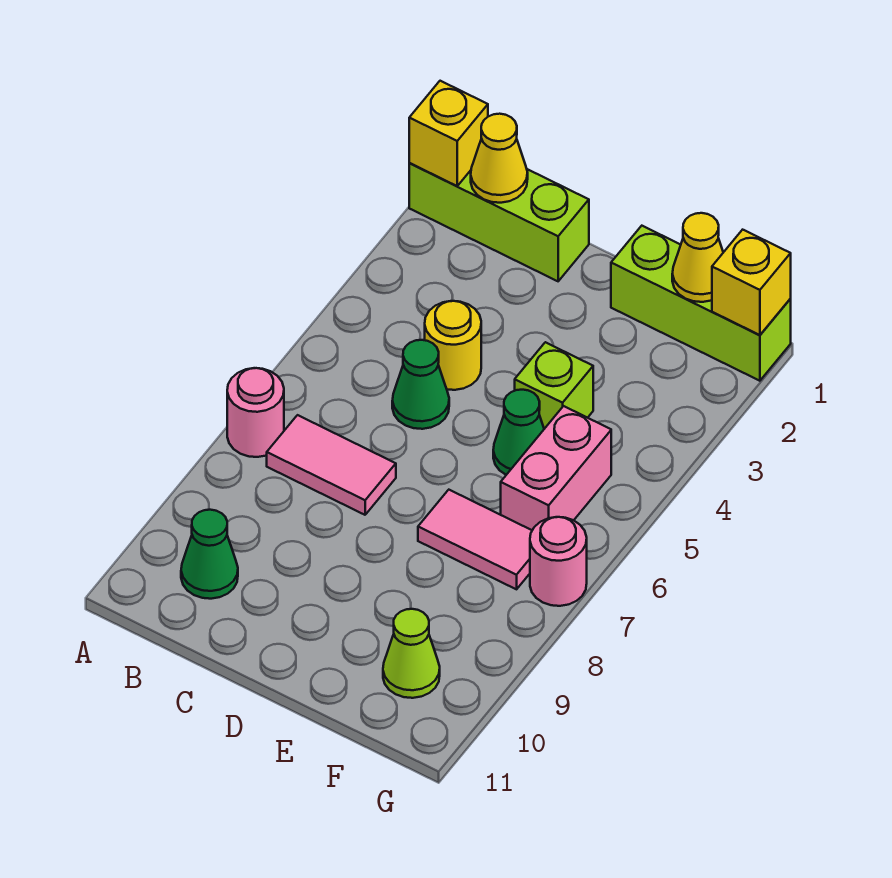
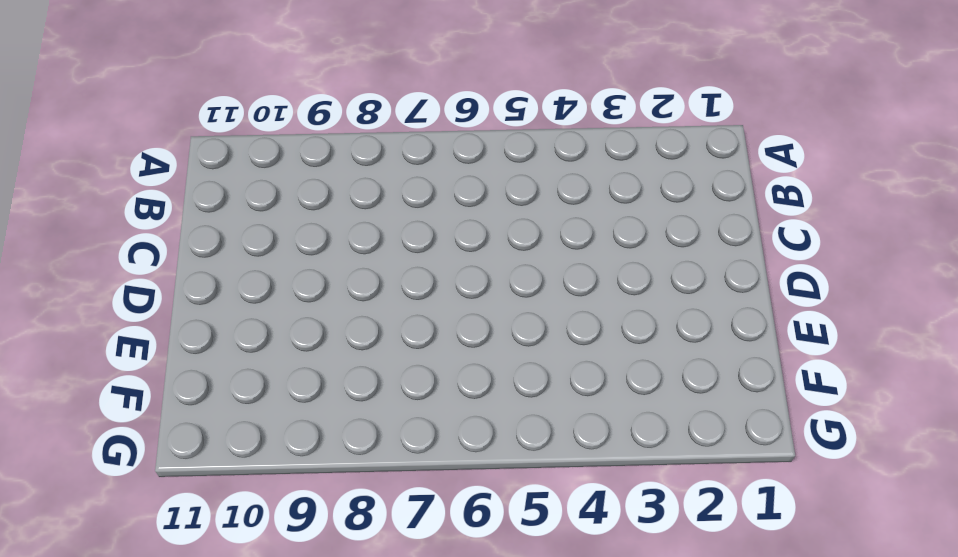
none -> lime brick A1:C1 level 1
none -> pink round brick A7 level 1
none -> pink tile B7:C7 level 1

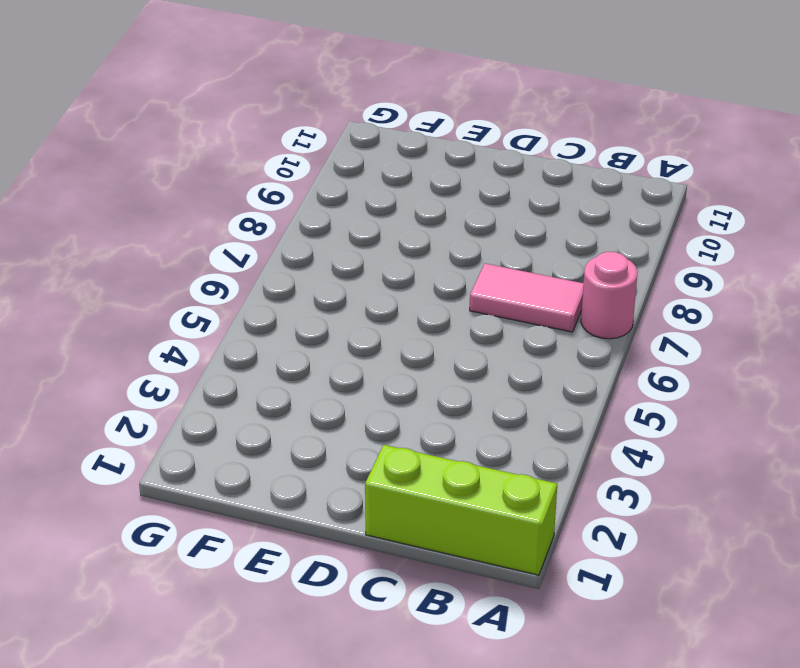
none -> green cone B10 level 1
none -> yellow round brick C4 level 1
none -> green cone C5 level 1

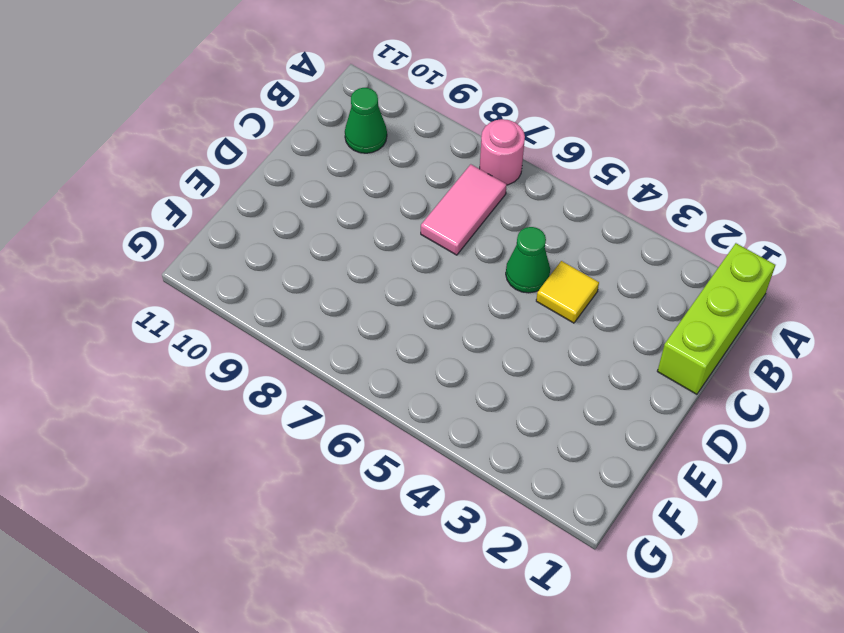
yellow tile C4 level 1 -> yellow round brick C4 level 1
none -> lime brick E1:G1 level 1
none -> lime brick E4 level 1
none -> green cone E5 level 1

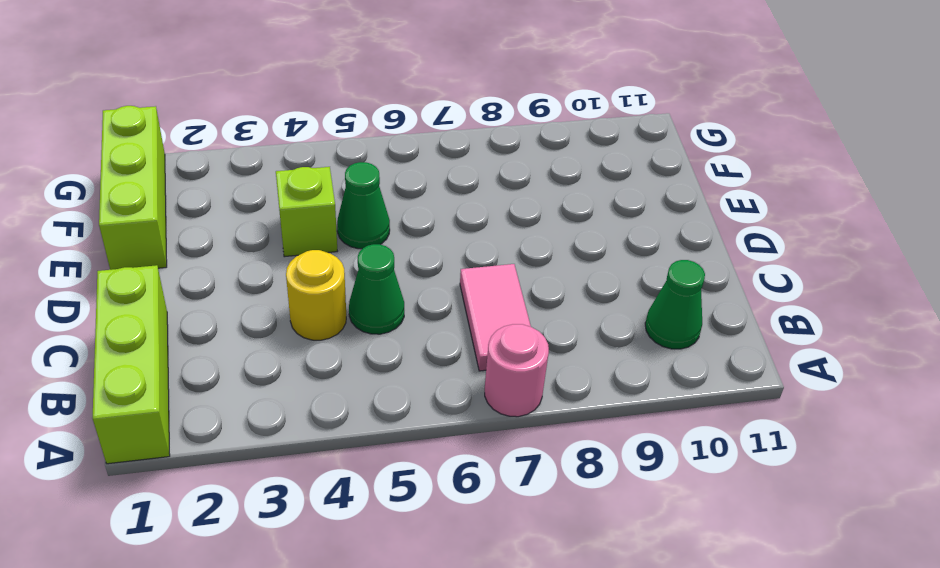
none -> pink tile E7:F7 level 1
none -> pink brick F5:F6 level 1
none -> lime cone F10 level 1

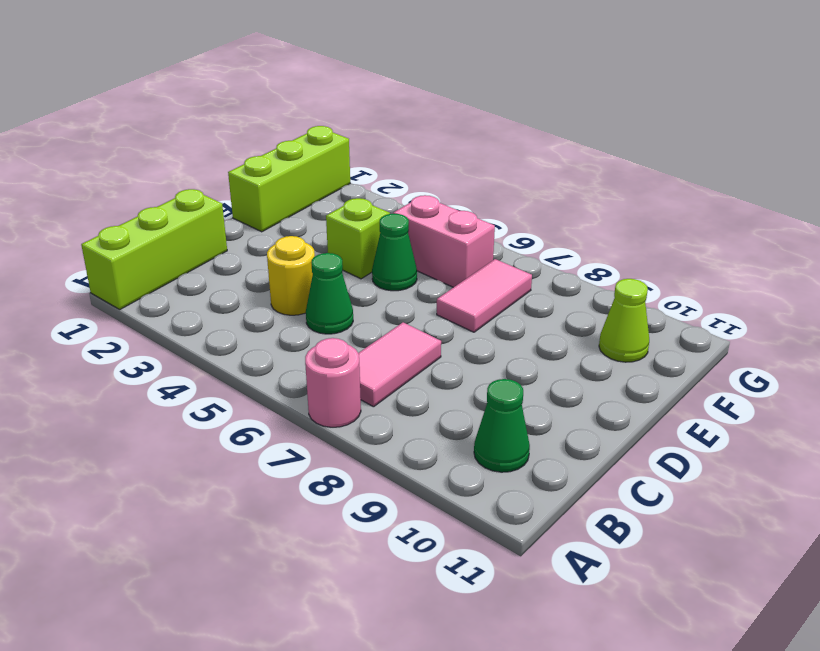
none -> pink round brick G7 level 1
none -> yellow brick A1 level 2
none -> yellow cone B1 level 2

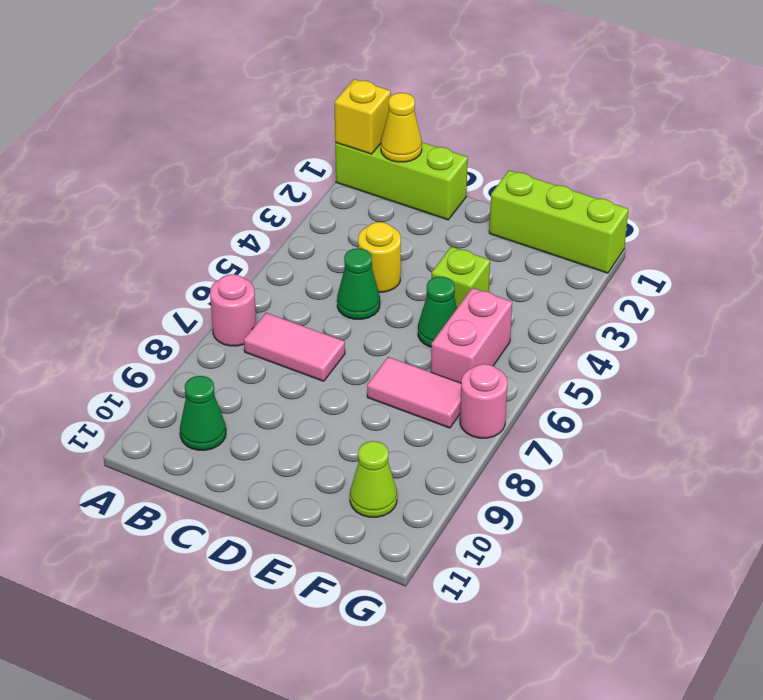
none -> yellow cone F1 level 2
none -> yellow brick G1 level 2

